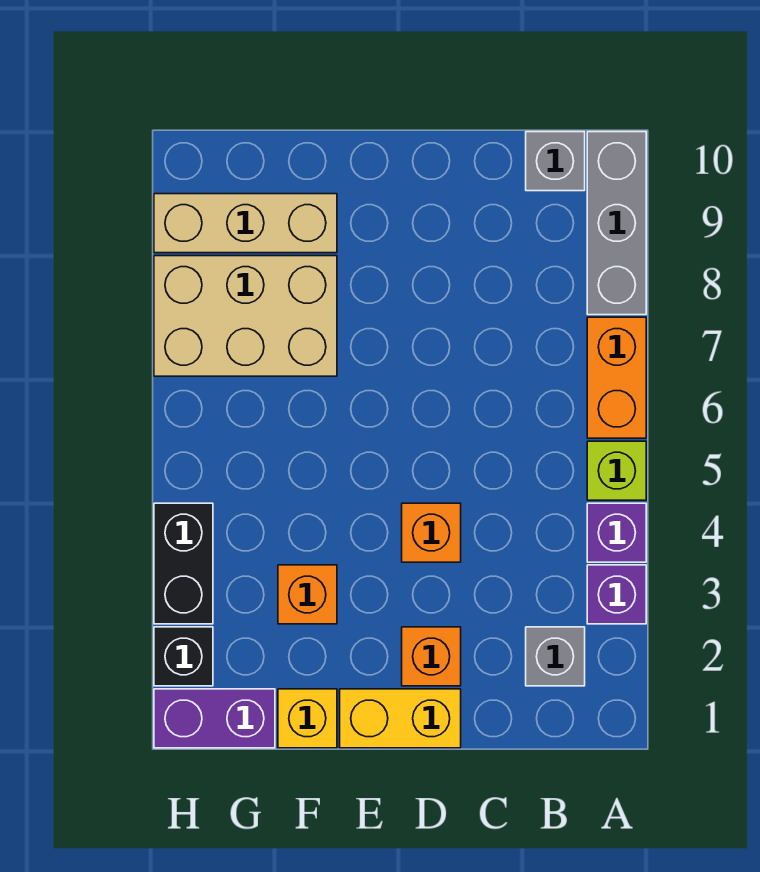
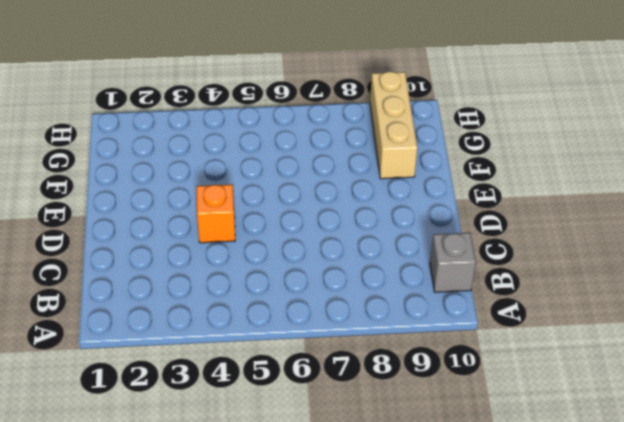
none -> purple brick A3 level 1
none -> purple brick A4 level 1
none -> lime brick A5 level 1

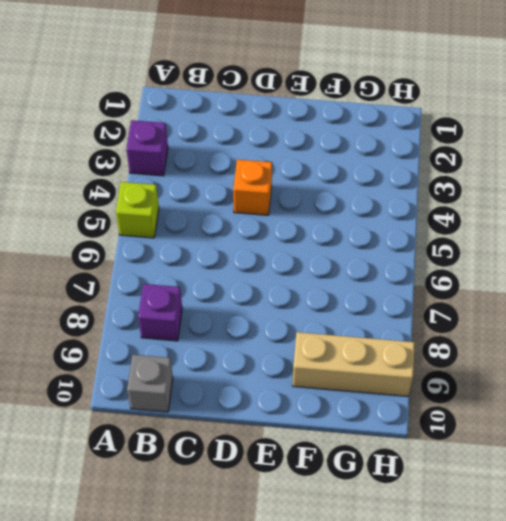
purple brick B8 level 1 -> purple brick A4 level 1
none -> orange brick A6:A7 level 1
none -> grey brick A8:A10 level 1
none -> grey brick B2 level 1

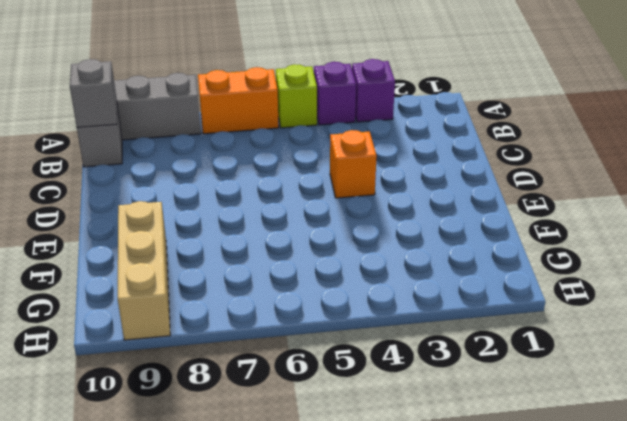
grey brick B10 level 2 -> grey brick B2 level 1
none -> yellow brick D1:E1 level 1
none -> orange brick D2 level 1
none -> yellow brick F1 level 1

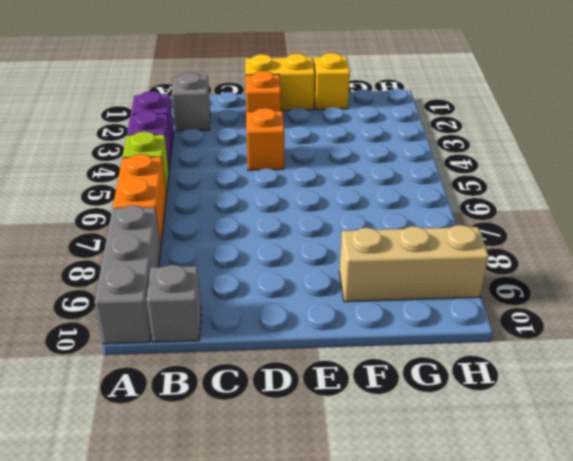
none -> orange brick F3 level 1
none -> tan brick F7:H8 level 1
none -> purple brick G1:H1 level 1

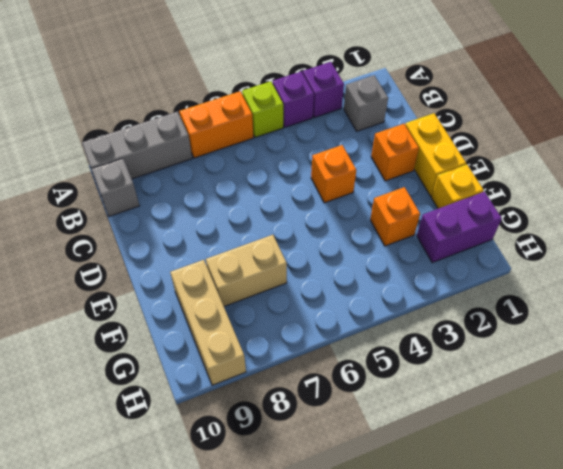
tan brick F7:F8 level 1 -> tan brick F7:H8 level 1
purple brick G1:G2 level 1 -> purple brick G1:H1 level 1
none -> black brick H2 level 1
none -> black brick H3:H4 level 1

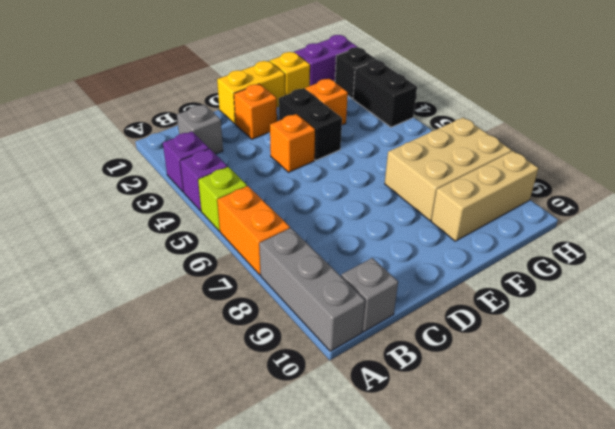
black brick E3:E4 level 1 -> none

